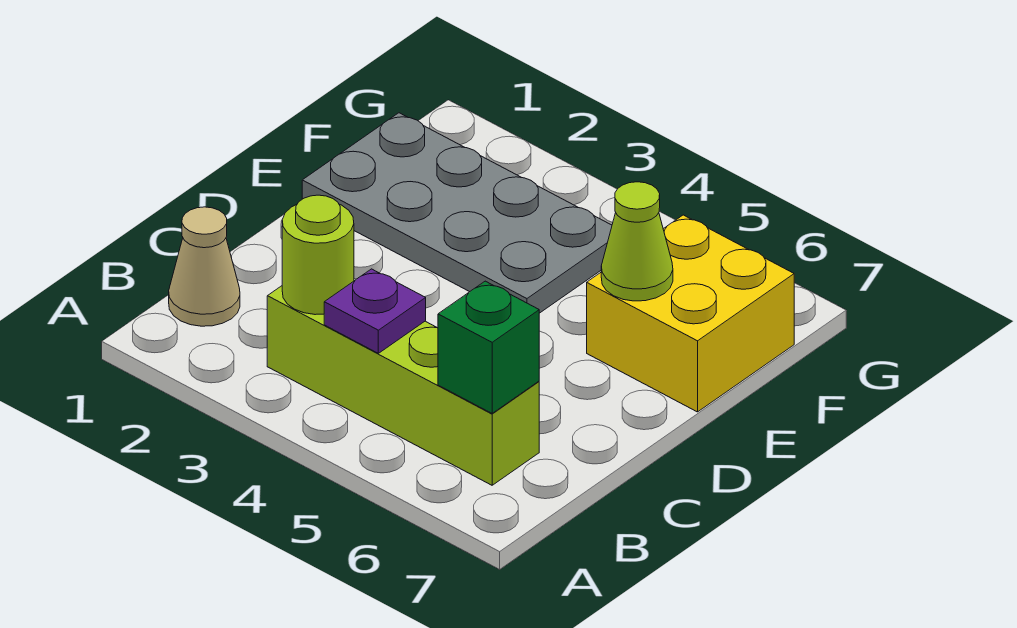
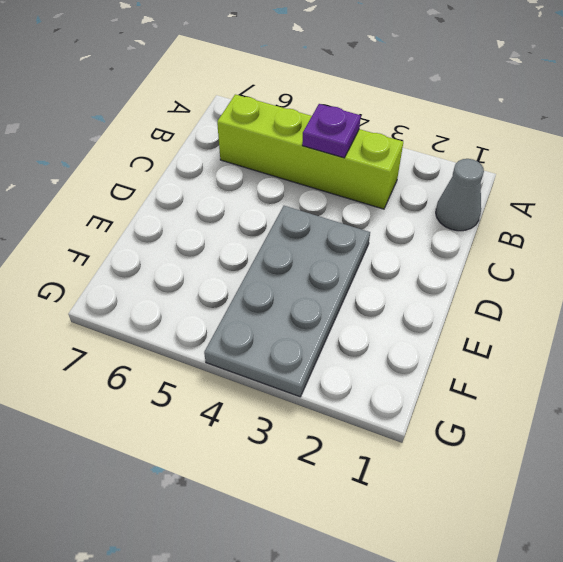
grey cone B1 level 1 -> tan cone B1 level 1
grey plate D3:G4 level 1 -> grey plate E1:F4 level 1
none -> yellow brick E6:F7 level 1
none -> lime round brick B3 level 2

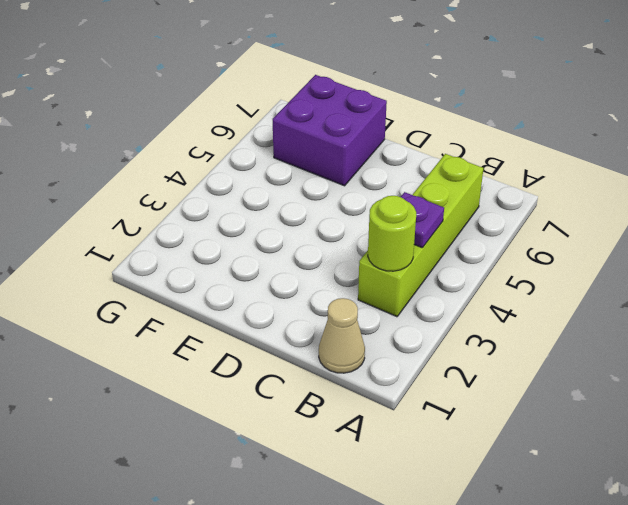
purple brick E6:F7 level 1 -> yellow brick E6:F7 level 1
none -> grey plate E1:F4 level 1
none -> green brick B6 level 2

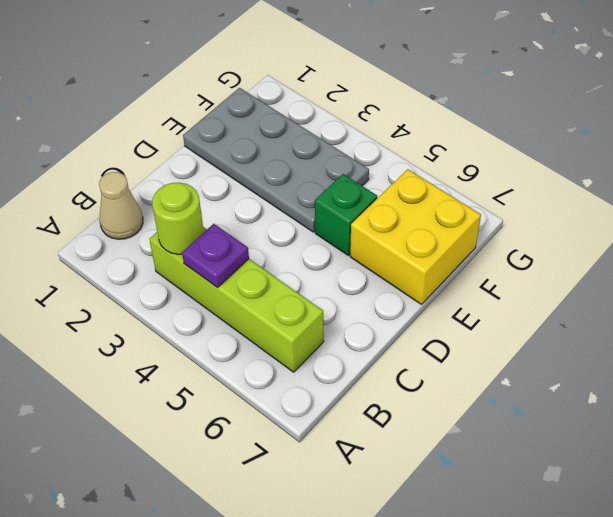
green brick E5 level 1 -> green brick B6 level 2
none -> lime cone E6 level 2

